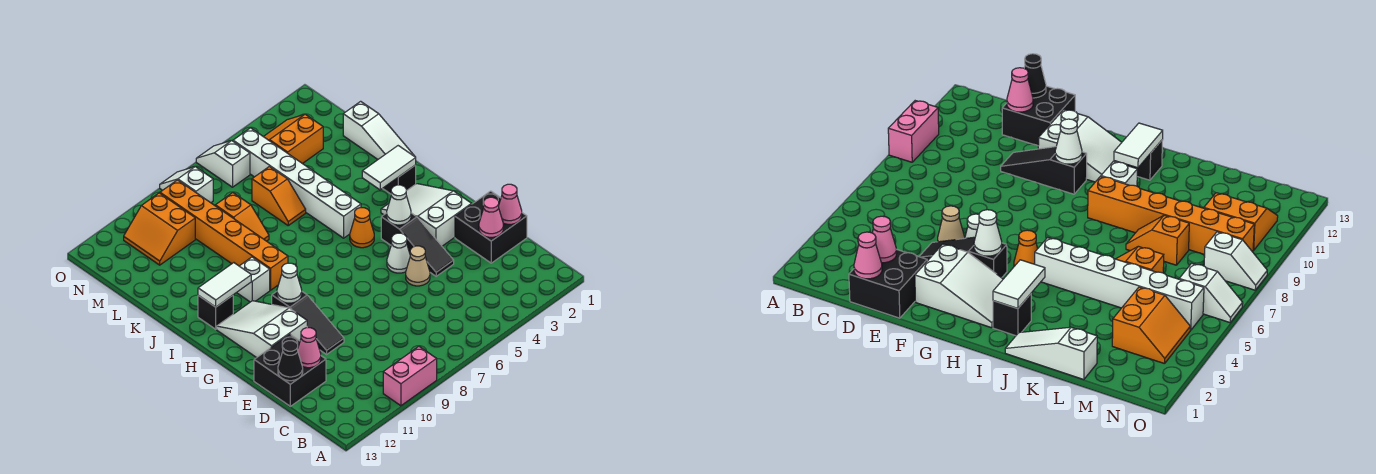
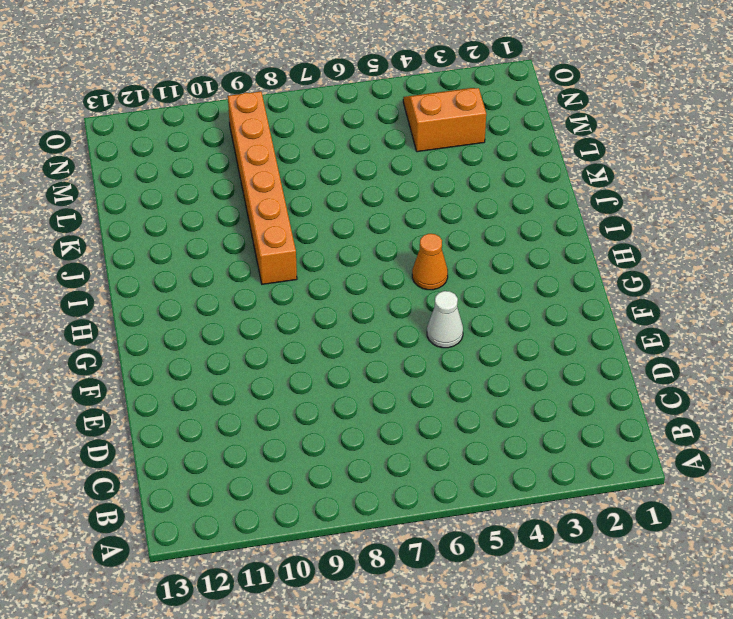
none -> pink brick A9:A10 level 1
none -> black brick D1:E2 level 1
none -> black brick D12:E13 level 1
none -> black slope E4:G4 level 1 top G

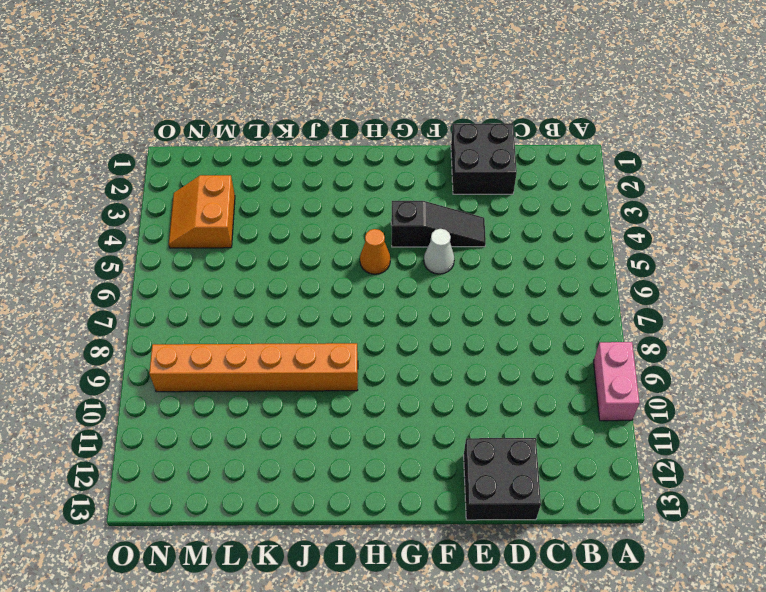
none -> tan cone E5 level 1
none -> black slope E10:G10 level 1 top G
none -> white slope F2:H3 level 1 top F
none -> white slope F11:H12 level 1 top F

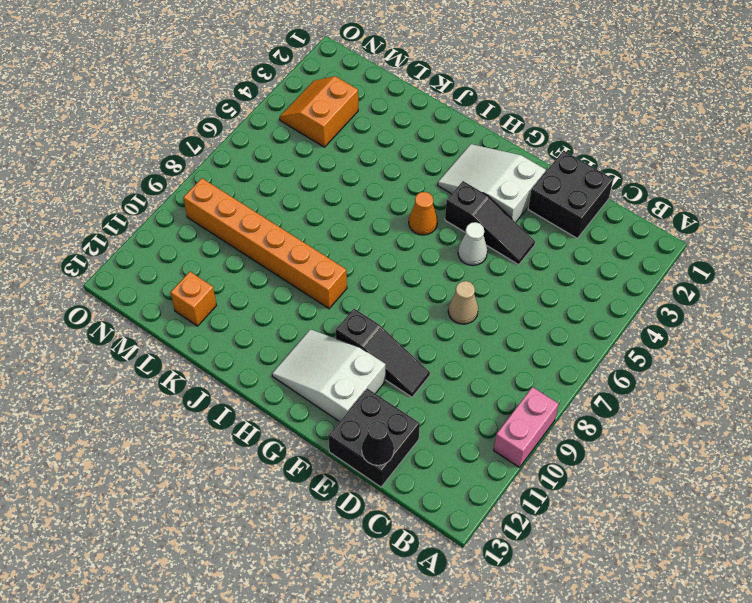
tan cone E7 level 1 -> tan cone E5 level 1
orange brick L12 level 1 -> none
none -> black brick I2 level 1
none -> white brick I5:N5 level 1
none -> white brick I10 level 1
none -> black brick I12 level 1

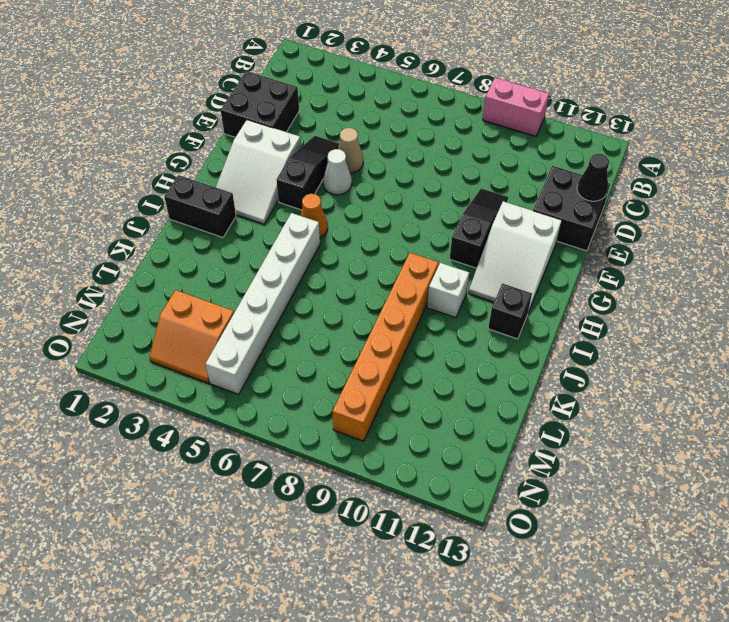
black brick I1:I2 level 1 -> black brick I2 level 1
none -> white slope J1:L1 level 1 top L
none -> orange slope K6:L6 level 1 top L
none -> orange slope K8:L8 level 1 top L
none -> orange slope M10:N11 level 1 top 10

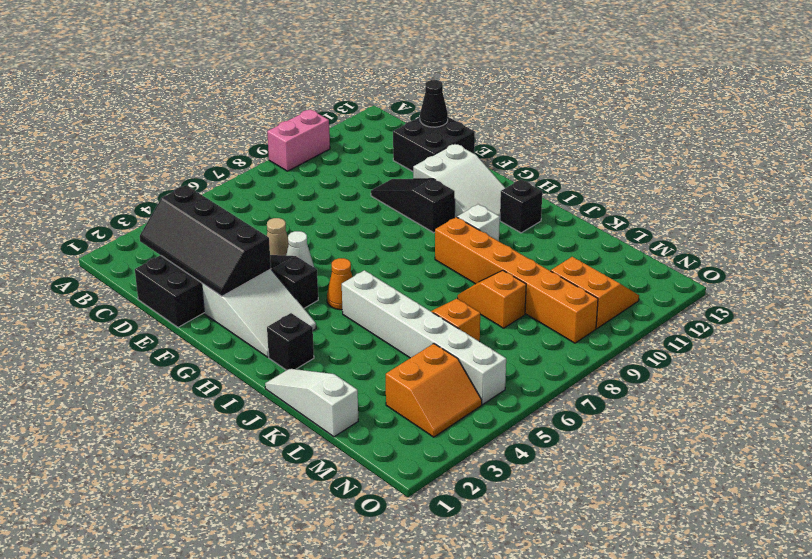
black slope C2:F3 level 2 top 3 -> pink cone D2 level 2
none -> white slope N6:O6 level 1 top N
none -> white slope N8:O8 level 1 top N
none -> pink cone D1 level 2
none -> pink cone D12 level 2

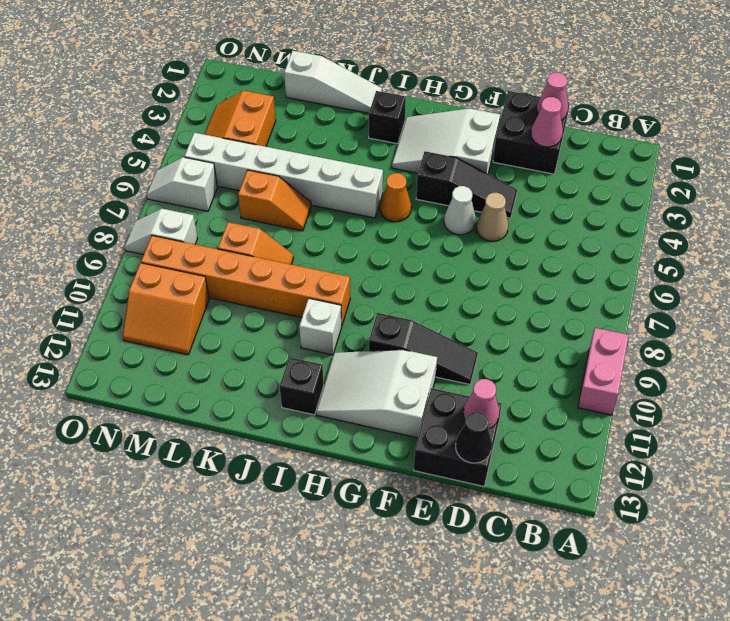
none -> white cone G4 level 2
none -> white cone G10 level 2
none -> white tile I2:I3 level 2
none -> white tile I11:I12 level 2

